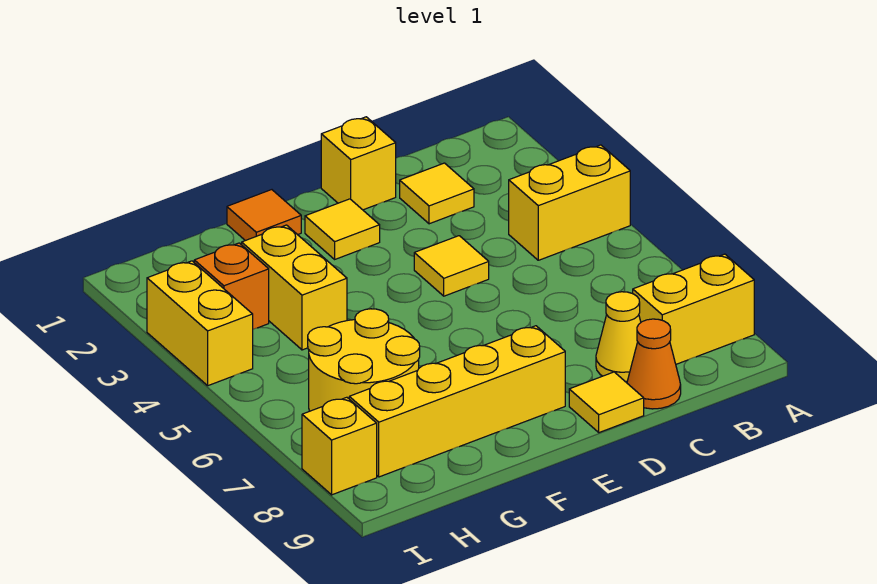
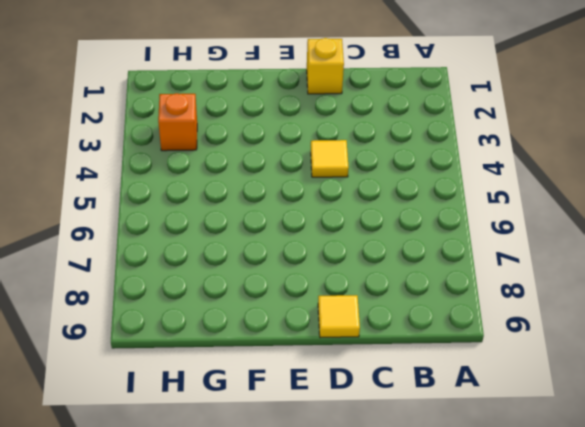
none -> yellow brick A4:B4 level 1
none -> yellow brick A8:B8 level 1
none -> yellow tile C2 level 1

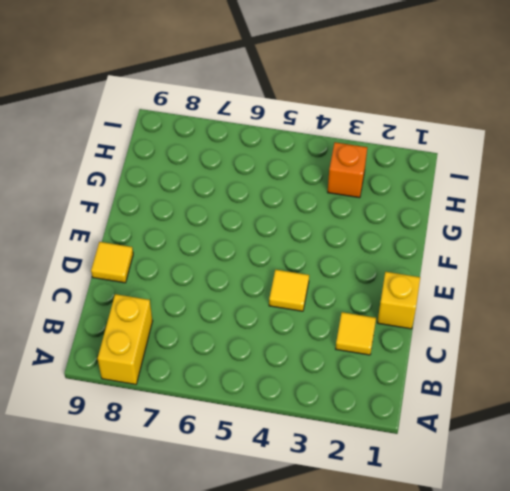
none -> yellow brick A4:B4 level 1
none -> yellow cone C8 level 1
none -> orange cone C9 level 1

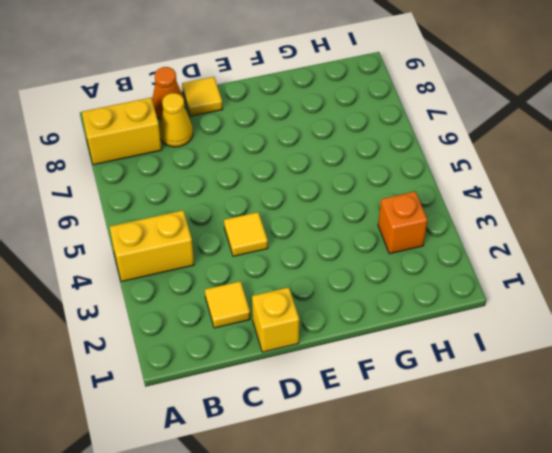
none -> yellow tile E2 level 1
none -> yellow brick E8:H8 level 1
none -> orange tile F1 level 1

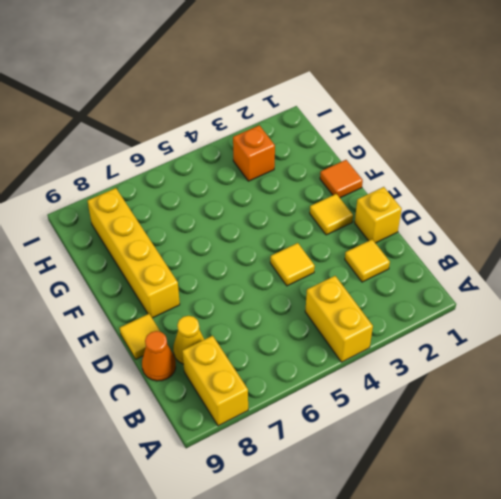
none -> yellow brick G3:G4 level 1
none -> yellow round brick G6:H7 level 1
none -> yellow brick I3:I4 level 1

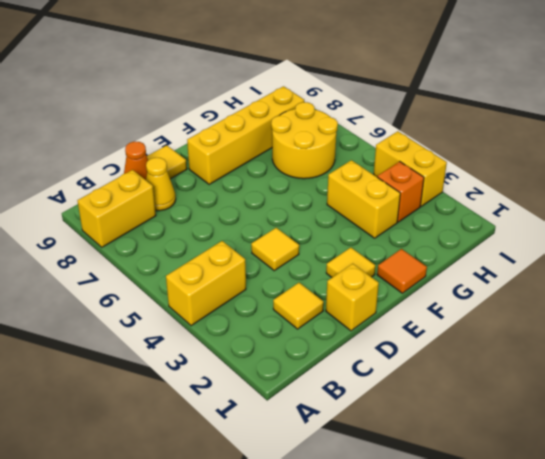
none -> yellow brick I8 level 1

